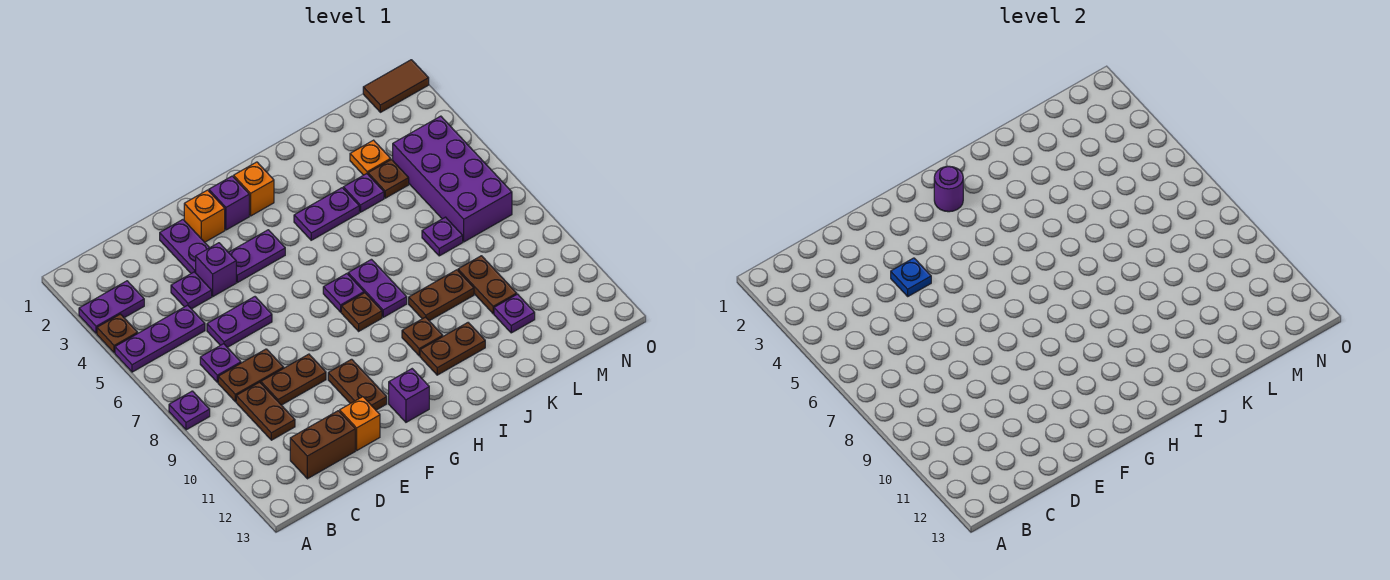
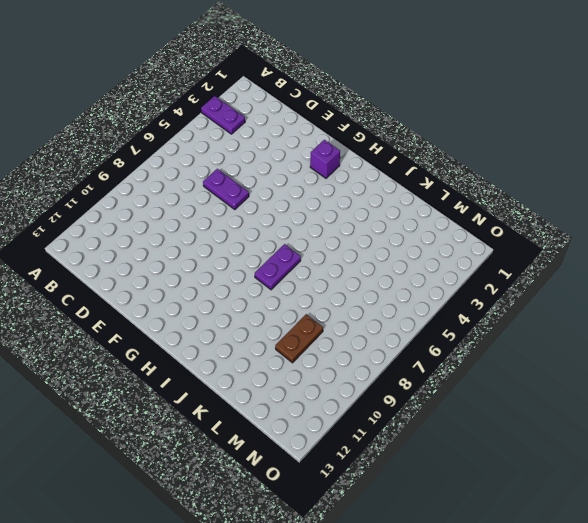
none -> brown plate A4 level 1
none -> purple plate A5:C5 level 1
none -> purple plate A8 level 1
none -> purple plate C7 level 1

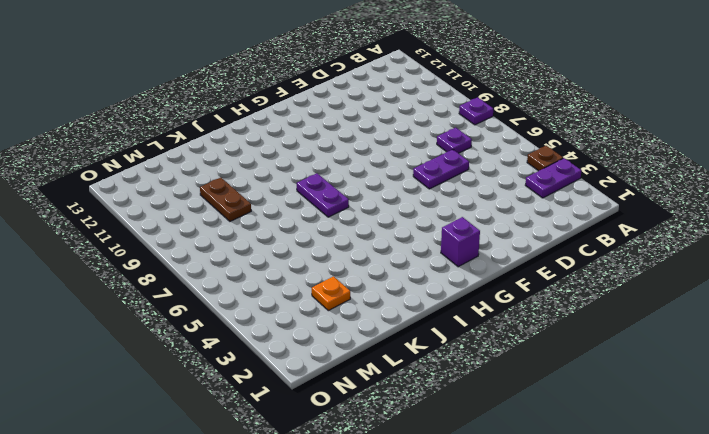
none -> purple plate A5:C5 level 1
none -> brown plate C8:D8 level 1
none -> brown plate C9:C10 level 1
none -> brown brick C12:D12 level 1

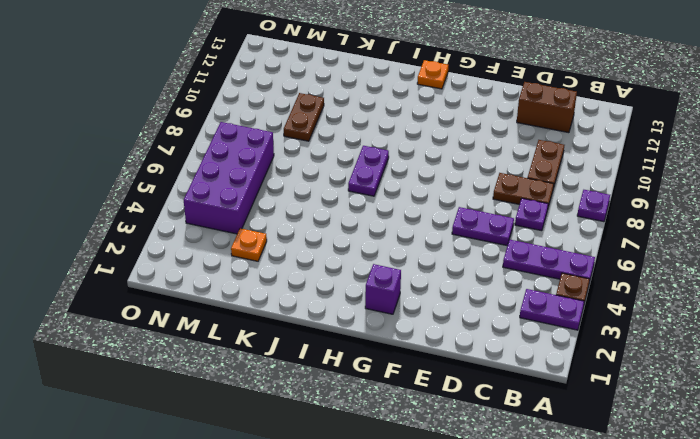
orange plate H13 level 1 -> none
none -> purple plate D4 level 1
none -> brown plate D9:E9 level 1
none -> purple plate E2:E3 level 1
none -> purple brick E4 level 1

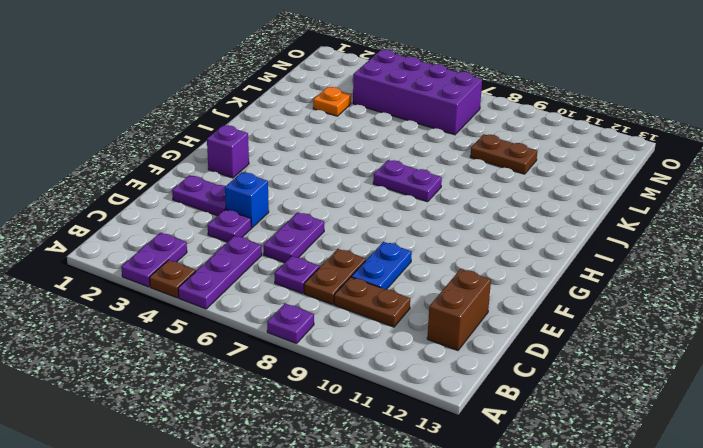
blue plate D9:E9 level 1 -> brown plate D9:E9 level 1
blue brick E4 level 1 -> purple brick E4 level 1
none -> orange brick E12 level 1
none -> orange brick F2 level 1
none -> purple plate F4:G4 level 1
none -> brown plate F10:F11 level 1

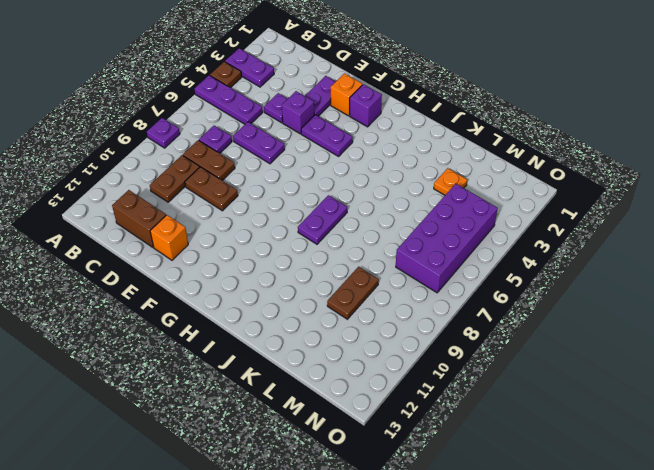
none -> brown plate F10:F11 level 1
none -> purple brick G12 level 1
none -> orange brick H2 level 1
none -> purple plate H7 level 1

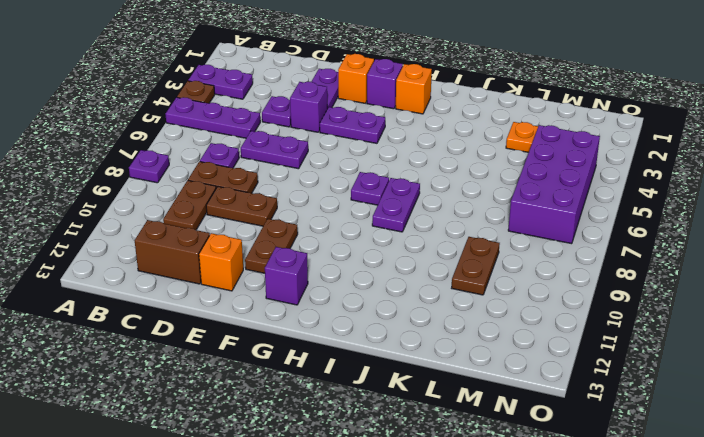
none -> brown plate H8 level 1
none -> purple plate I4:J4 level 1
none -> brown plate I10 level 1
none -> brown plate I11:J11 level 1

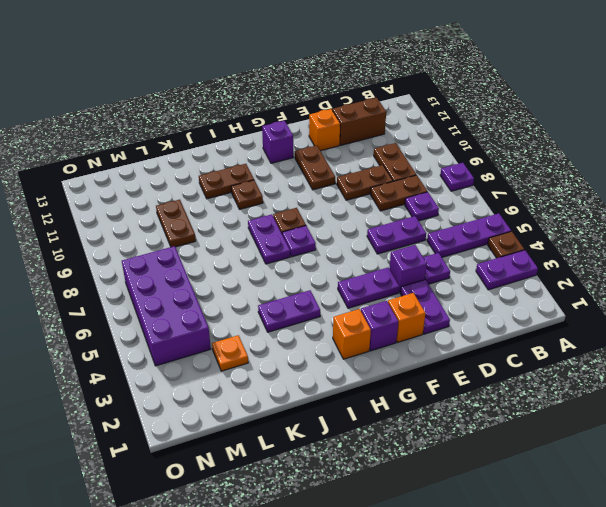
none -> brown plate J9:K9 level 1
none -> purple plate K4 level 1
none -> brown plate L4 level 1
none -> purple plate L7 level 1

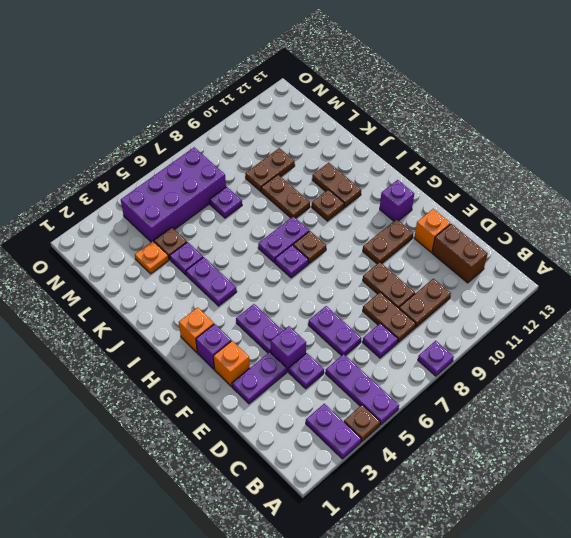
none -> purple plate L11 level 1
none -> brown tile N1:O1 level 1
none -> blue plate E4 level 2
none -> purple round brick H2 level 2

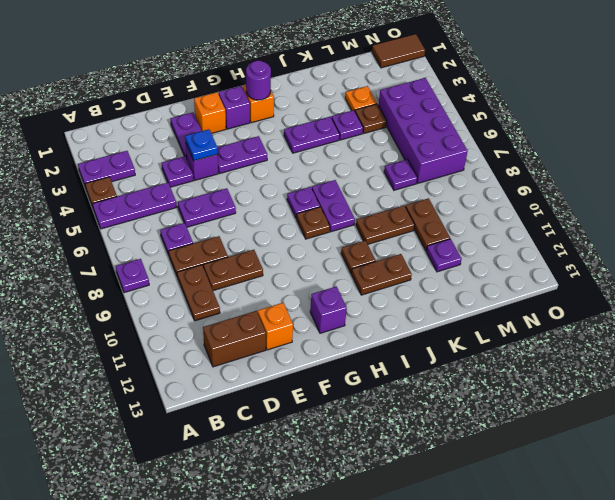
none -> brown plate F10:F11 level 1

